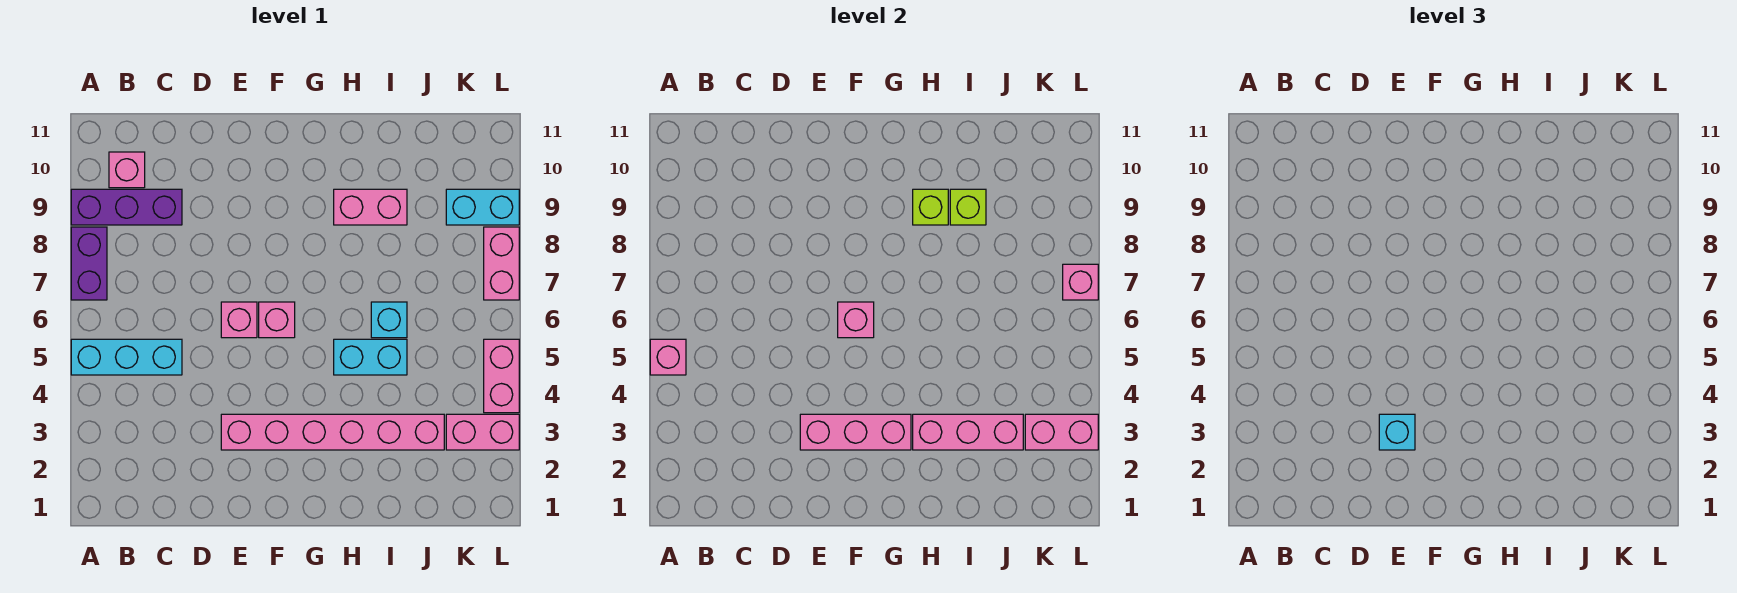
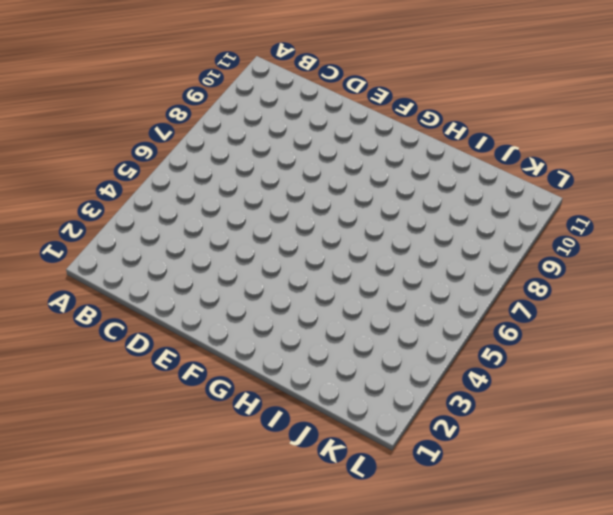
none -> cyan brick A5:C5 level 1
none -> purple brick A7:A8 level 1
none -> purple brick A9:C9 level 1

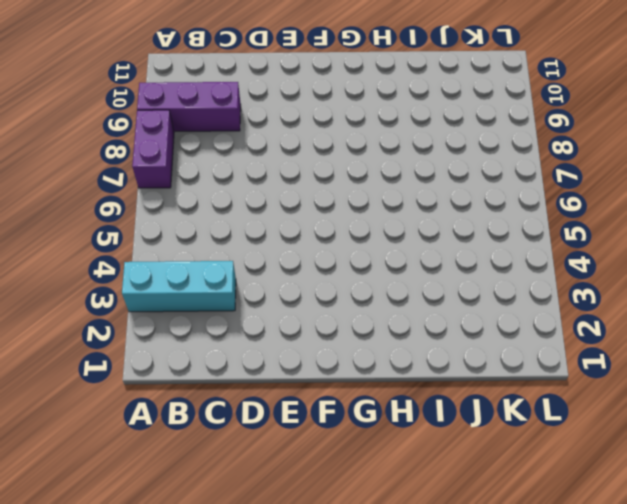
cyan brick A3:C3 level 1 -> cyan brick A5:C5 level 1
none -> pink brick B10 level 1
none -> pink brick E3:J3 level 1
none -> pink brick E6 level 1

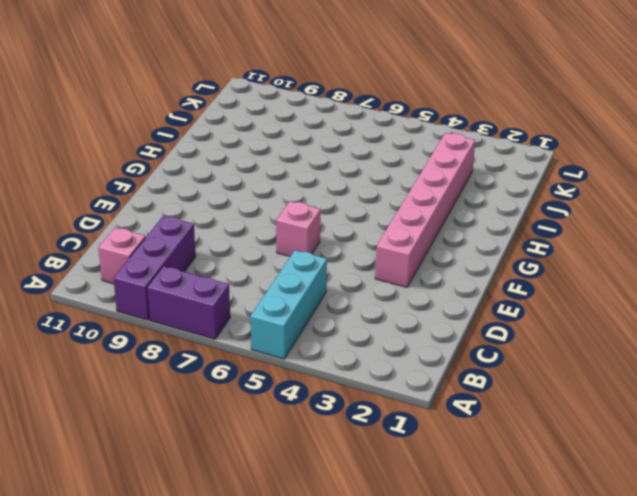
none -> pink brick F6 level 1
none -> cyan brick H5:I5 level 1
none -> pink brick H9:I9 level 1

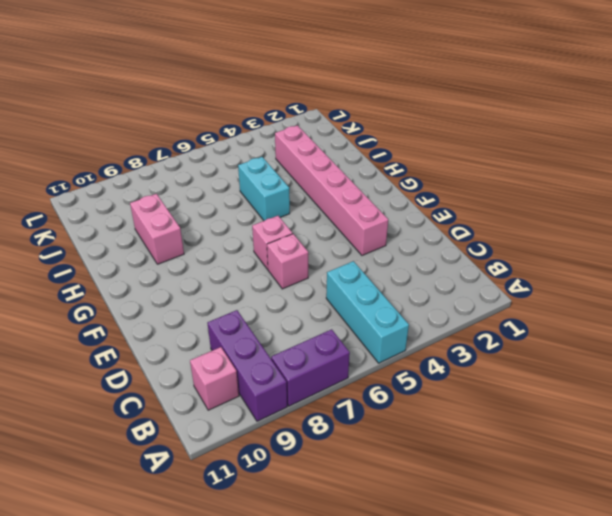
none -> cyan brick I6 level 1
none -> pink brick K3:L3 level 1
none -> cyan brick K9:L9 level 1

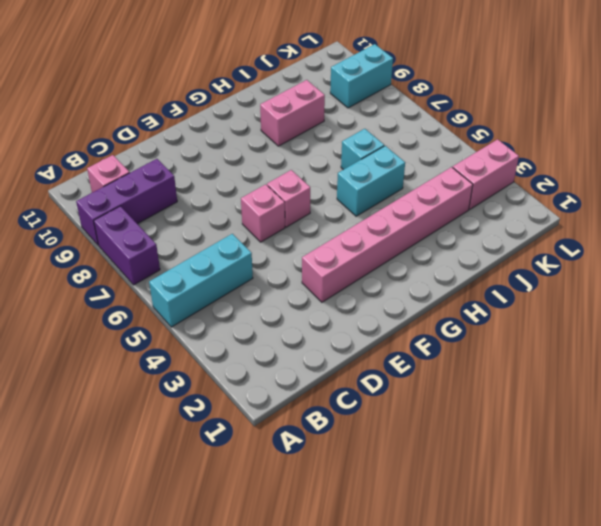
none -> pink brick L4:L5 level 1
none -> pink brick L7:L8 level 1
none -> pink brick A5 level 2

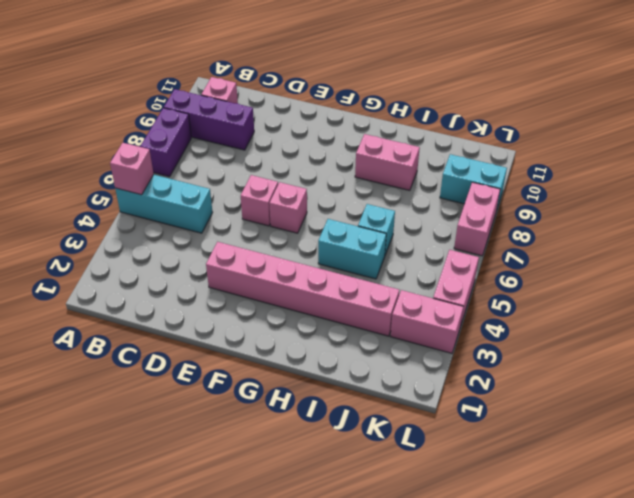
none -> pink brick E3:G3 level 2
none -> pink brick F6 level 2
none -> pink brick H3:J3 level 2

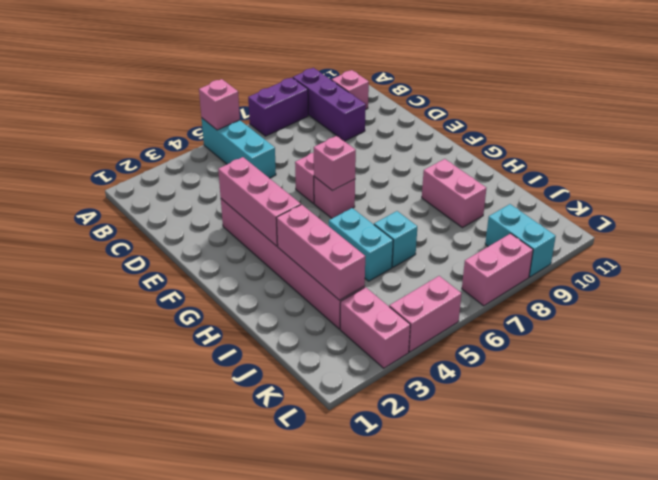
none -> lime brick H9 level 2
none -> lime brick I9 level 2
none -> pink brick K3:L3 level 2

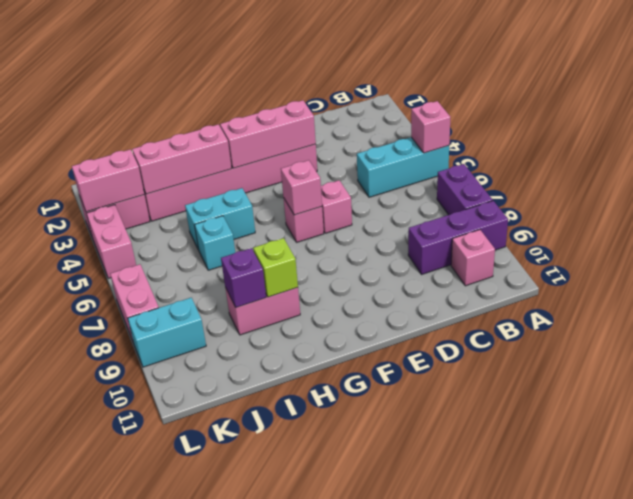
purple brick I9 level 2 -> lime brick I9 level 2
none -> pink brick L7 level 2
none -> cyan brick E3 level 3

